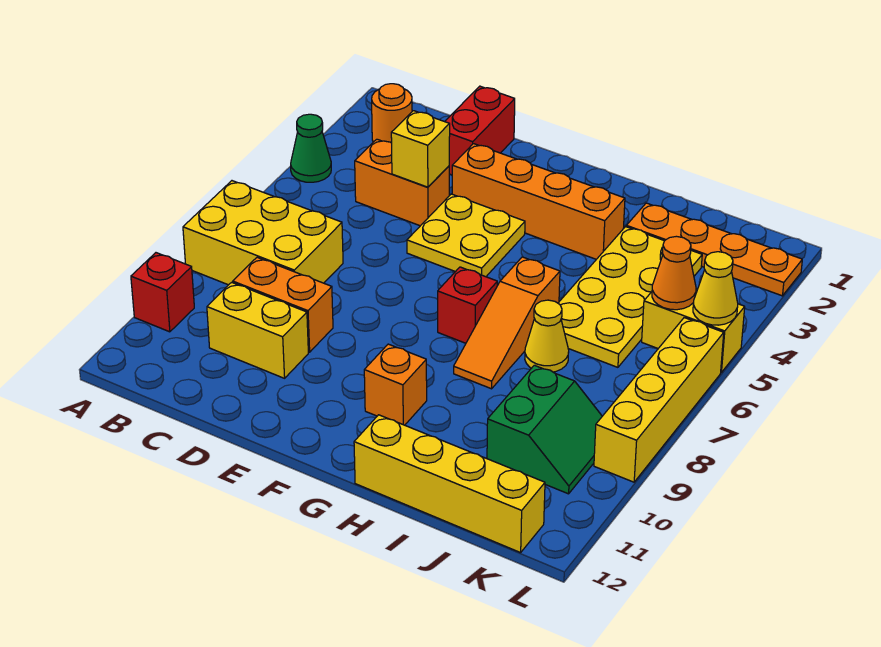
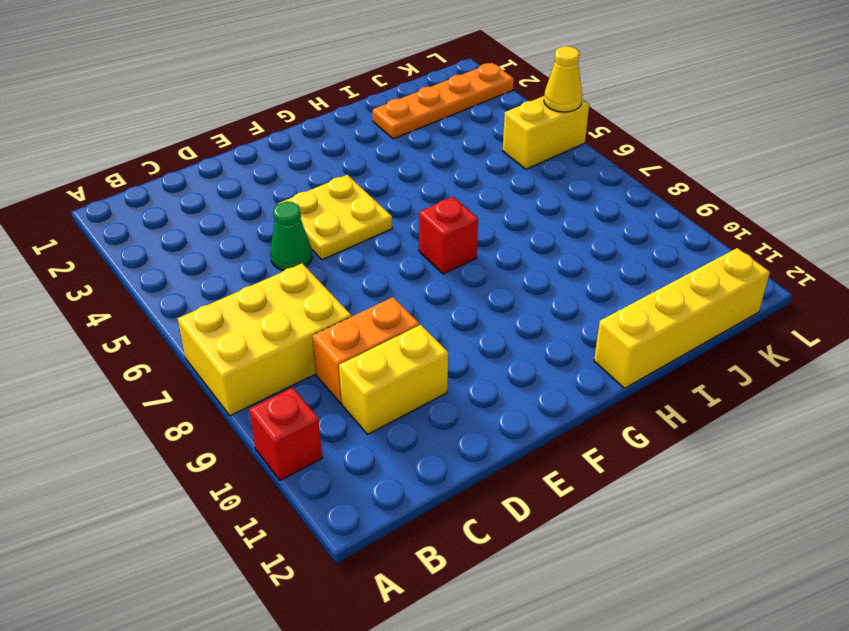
green cone D5 level 1 -> green cone A4 level 1
none -> orange round brick B2 level 1
none -> orange brick C4:D4 level 1
none -> red brick D1:D2 level 1

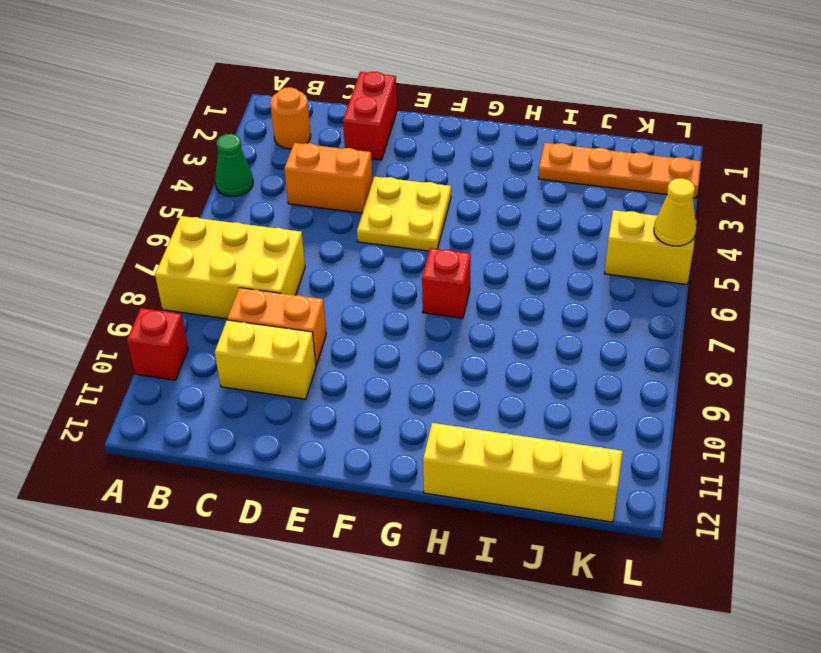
none -> orange brick E3:H3 level 1
none -> orange brick G10 level 1
none -> orange slope H6:H8 level 1 top 6

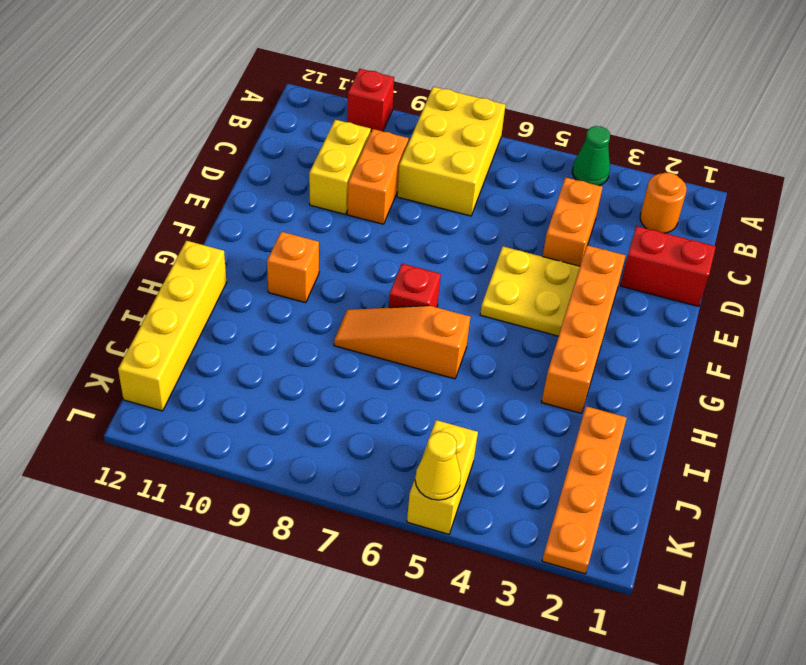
none -> yellow plate I3:J6 level 1
none -> yellow cone I7 level 1
none -> green slope J9:K10 level 1 top J

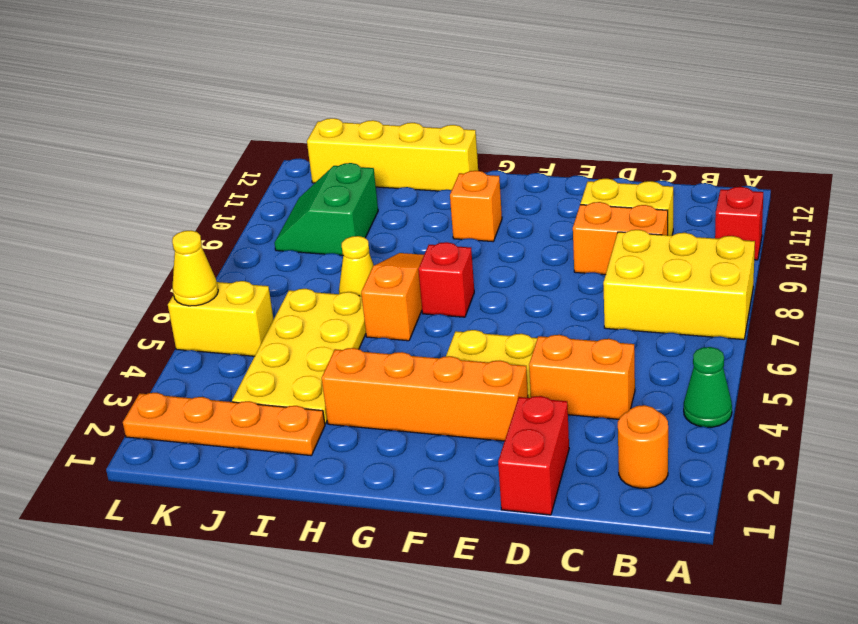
none -> yellow brick L6:L9 level 1
none -> yellow brick D4 level 2
none -> orange cone K5 level 2

